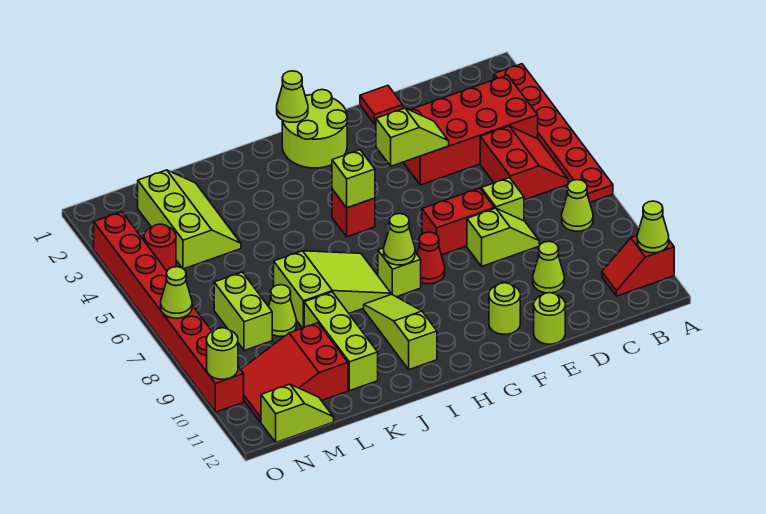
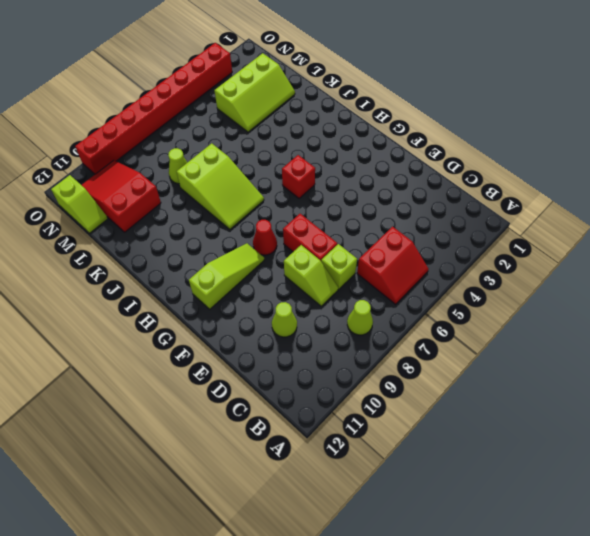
lime slope G9:G11 level 1 top 11 -> lime slope I9:I11 level 1 top 11
none -> red plate A2:A7 level 1
none -> red slope A11:B11 level 1 top A
none -> red brick B3:E4 level 1
none -> red tile E1 level 1

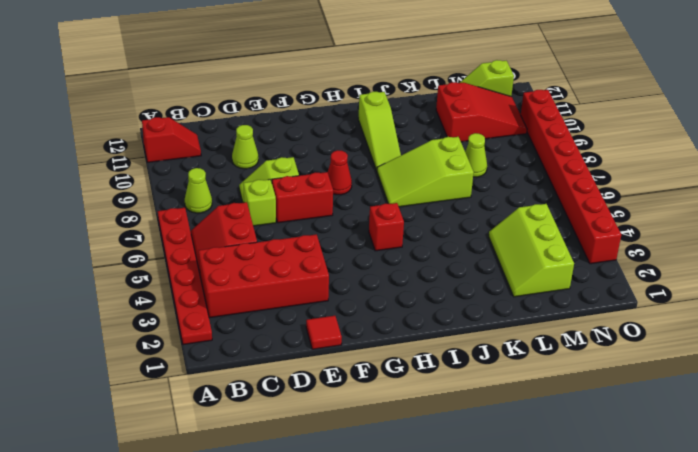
none -> lime round brick E12 level 1
none -> lime round brick F11 level 1
none -> lime round brick G1:H2 level 1
none -> lime brick H8 level 1

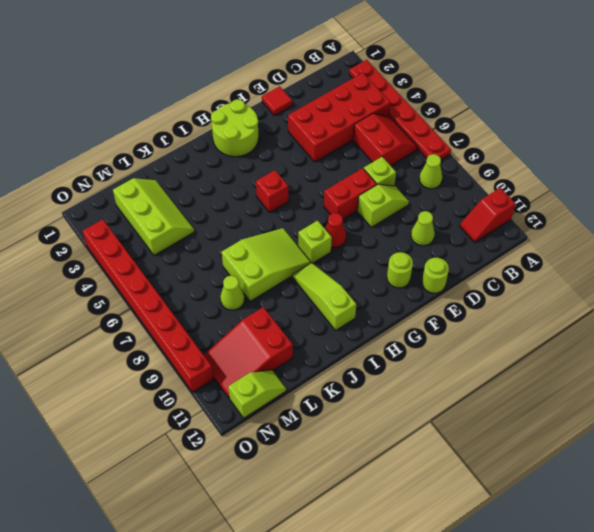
none -> lime brick K9:K11 level 1
none -> lime brick M7:M8 level 1
none -> red round brick N4 level 1
none -> lime cone A11 level 2

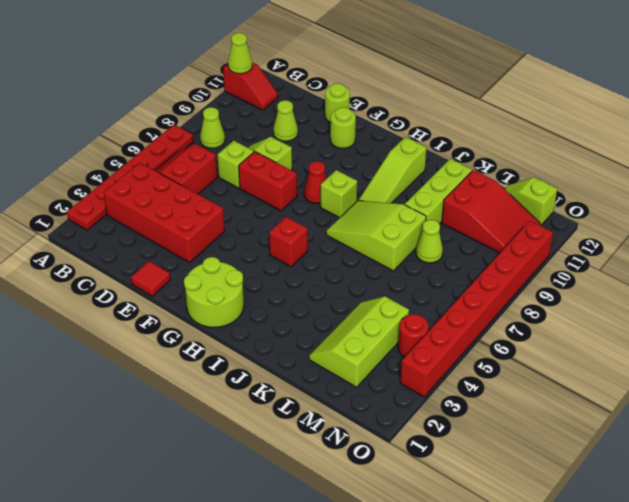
none -> lime brick M7:M8 level 1
none -> lime slope E4:F4 level 2 top F
none -> lime cone H1 level 2
none -> lime brick H5 level 2

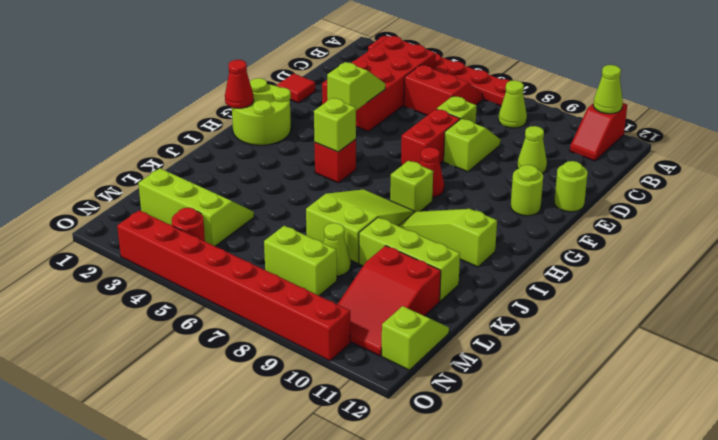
red cone H1 level 2 -> lime cone H1 level 2
none -> lime cone H8 level 2
none -> lime cone O7 level 2
none -> lime round brick O10 level 2

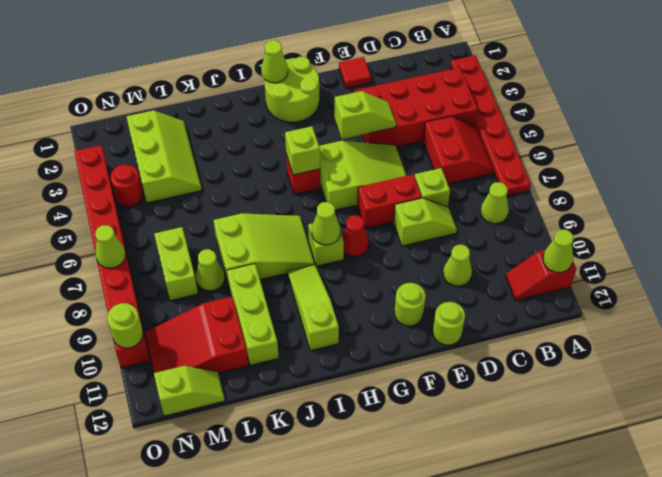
lime slope E5:G6 level 1 top G -> none

